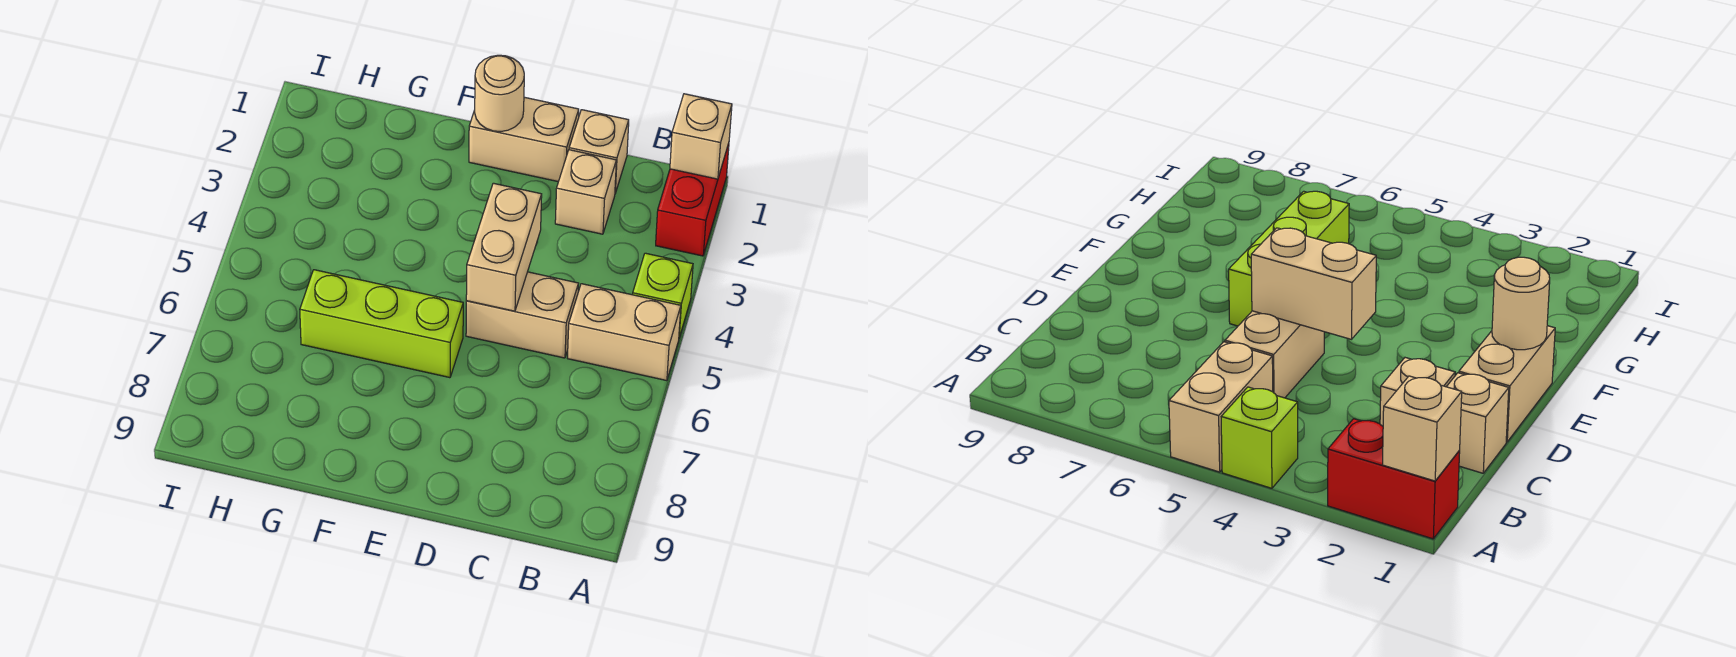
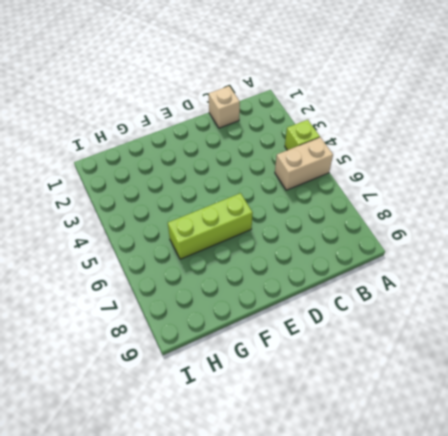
none -> red brick A1:A2 level 1
none -> tan brick C2 level 1

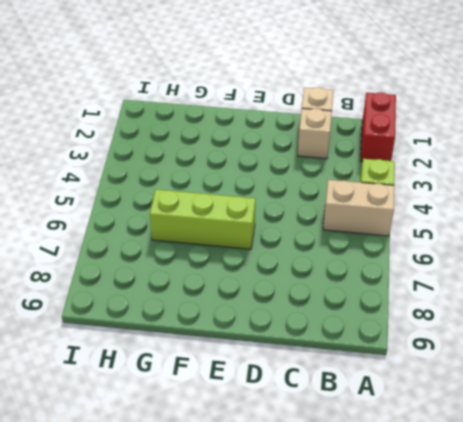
none -> tan brick C5:D5 level 1
none -> tan brick D1:E1 level 1

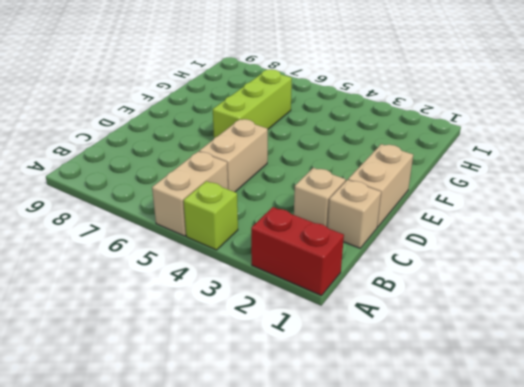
none -> tan brick A1 level 2
none -> tan brick D4:D5 level 2

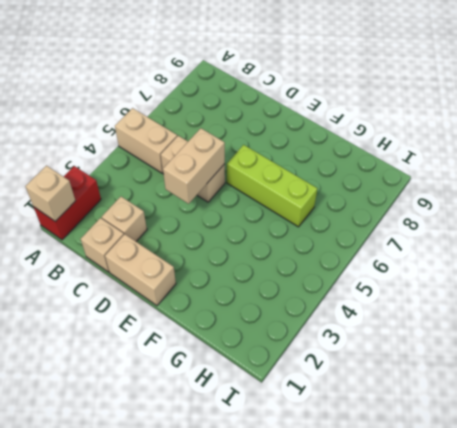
none -> lime brick A4 level 1
none -> tan round brick E1 level 2

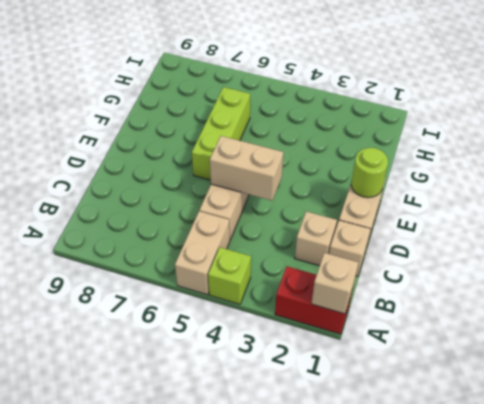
lime round brick E1 level 2 -> tan round brick E1 level 2

